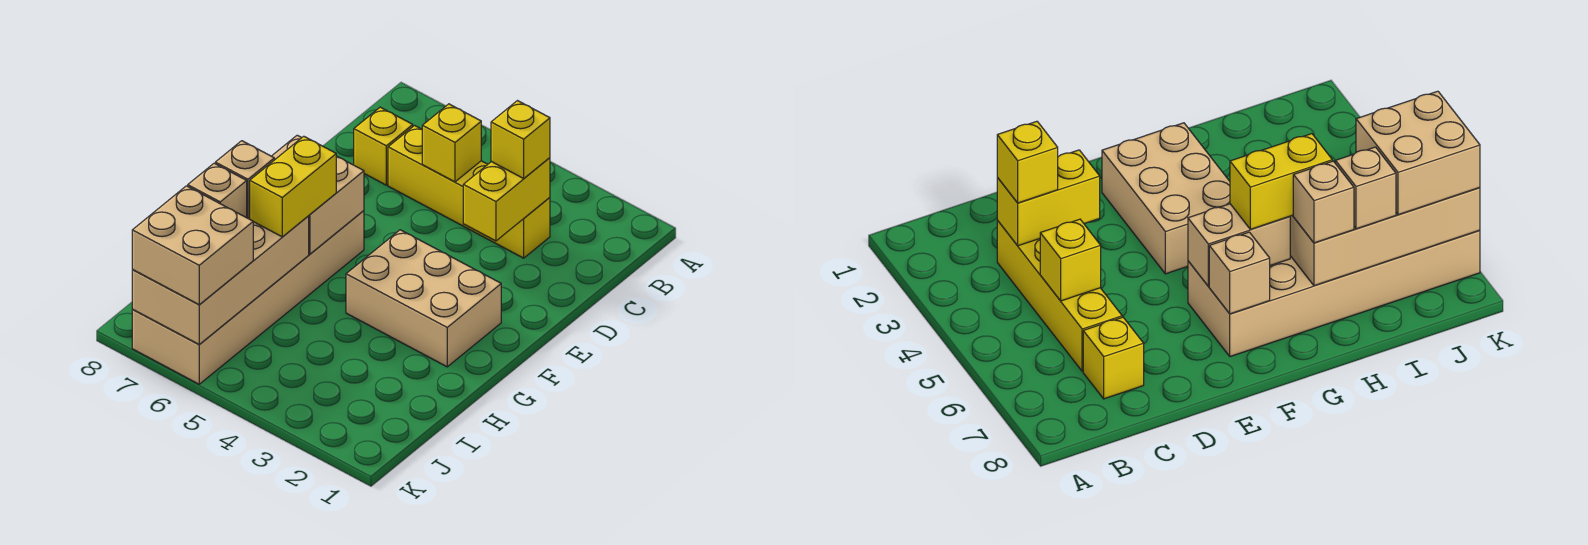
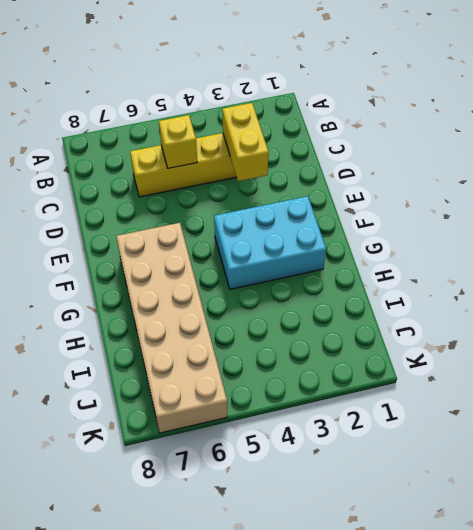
cyan brick F2:G4 level 1 -> tan brick F2:G4 level 1
none -> yellow brick C7 level 1
none -> tan brick F6:G6 level 2
none -> tan brick F7 level 2

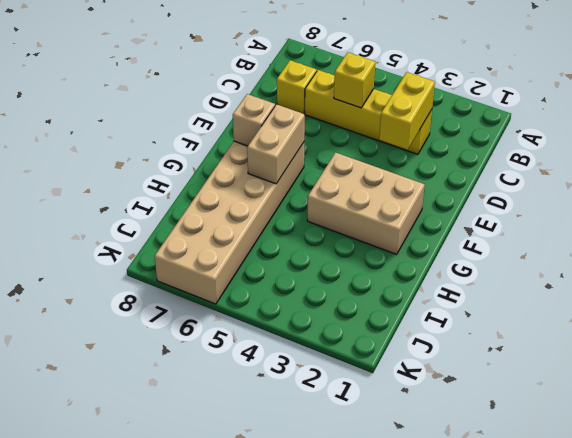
none -> tan brick H6:K7 level 2
none -> yellow brick C3 level 3
none -> yellow brick G6:H6 level 3

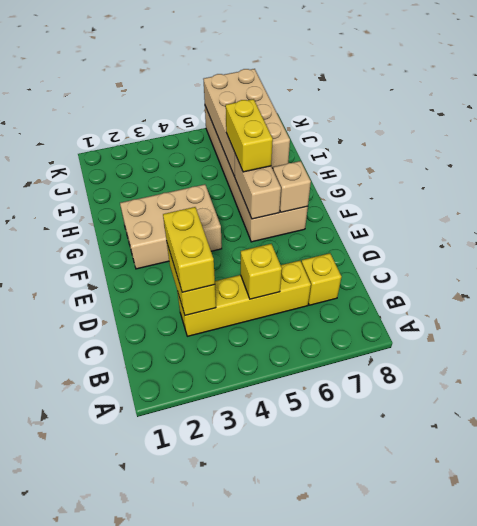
yellow brick C3:D3 level 3 -> yellow brick C3 level 3
none -> tan brick H7 level 3
none -> tan brick I7 level 3
none -> tan brick J6:K7 level 3

